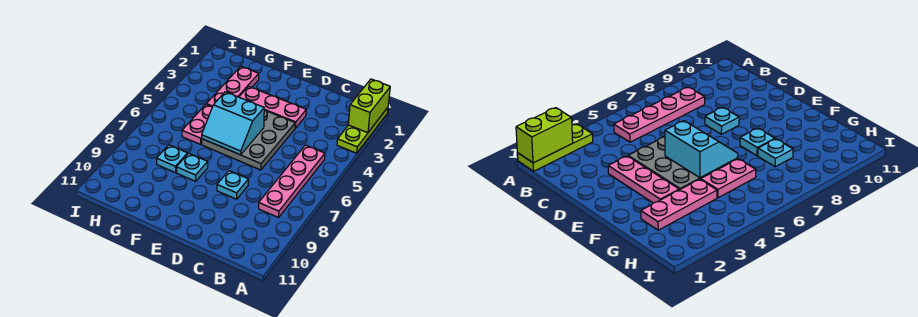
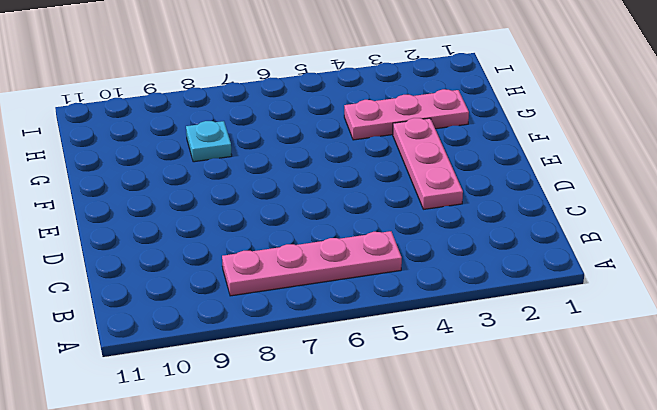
none -> lime plate A1:A3 level 1
none -> grey plate D4:F6 level 1

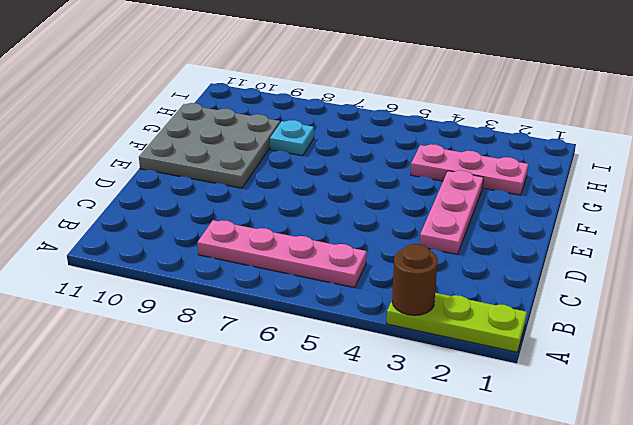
brown round brick A3 level 2 -> none
grey plate E9:G11 level 1 -> grey plate D4:F6 level 1
none -> cyan plate D8 level 1
none -> cyan plate F8 level 1

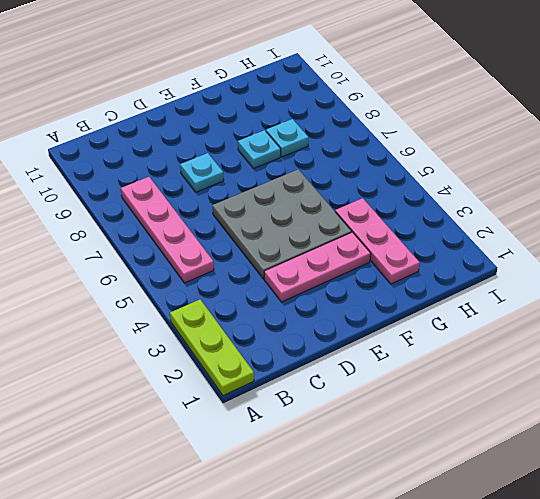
none -> pink plate G5:G6 level 1
none -> lime brick A1:A2 level 2

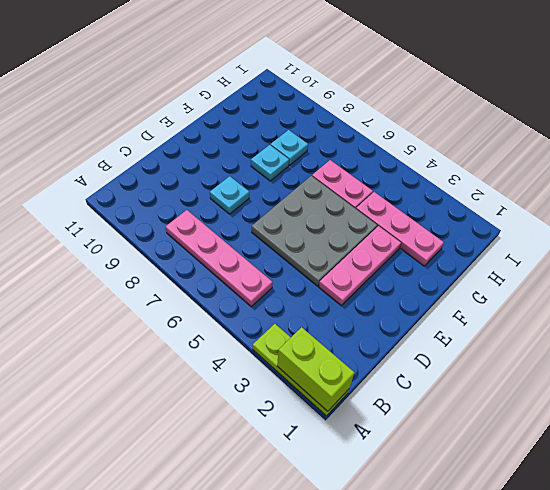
none -> cyan slope E5:F6 level 2 top 5

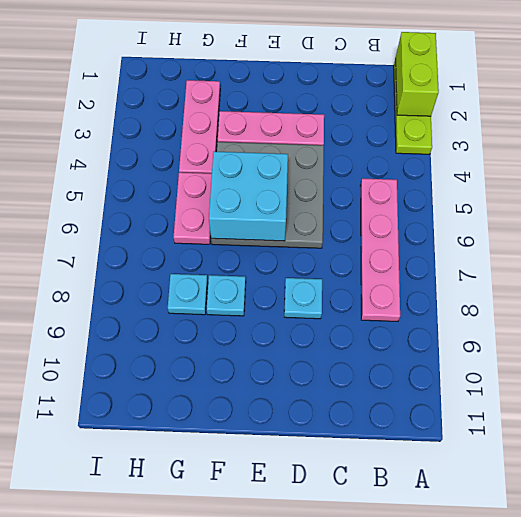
cyan brick E5:F6 level 2 -> cyan slope E5:F6 level 2 top 5

